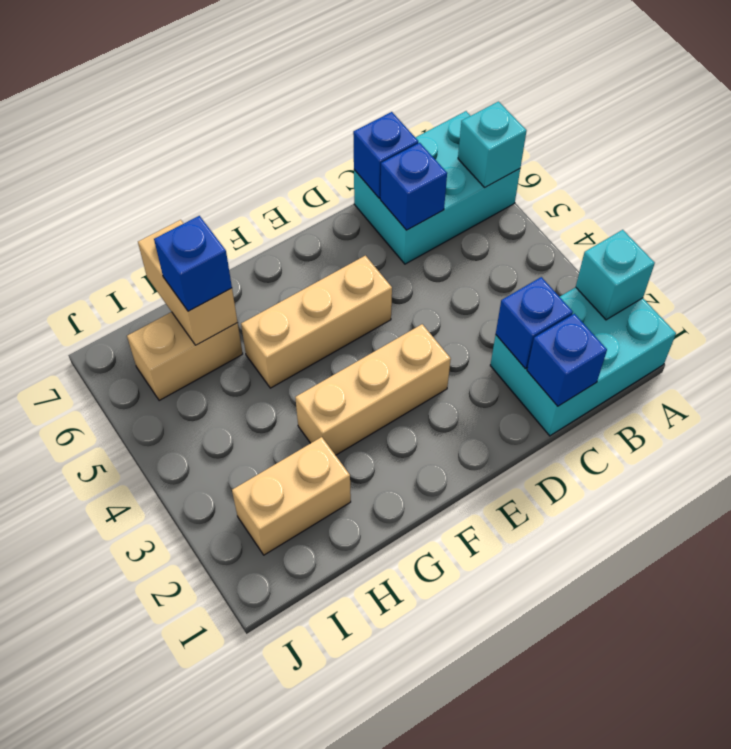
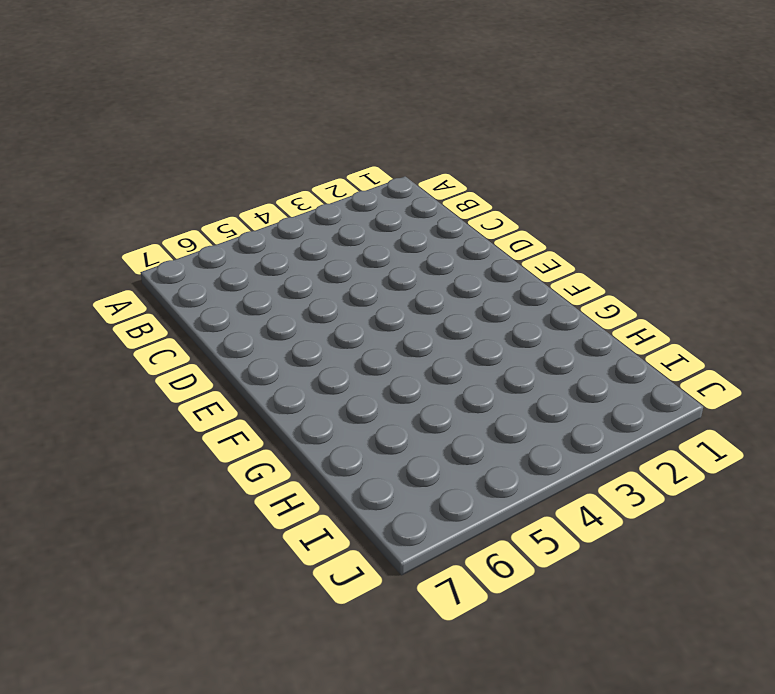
none -> cyan brick A1:C2 level 1
none -> cyan brick A6:C7 level 1
none -> tan brick E3:G3 level 1

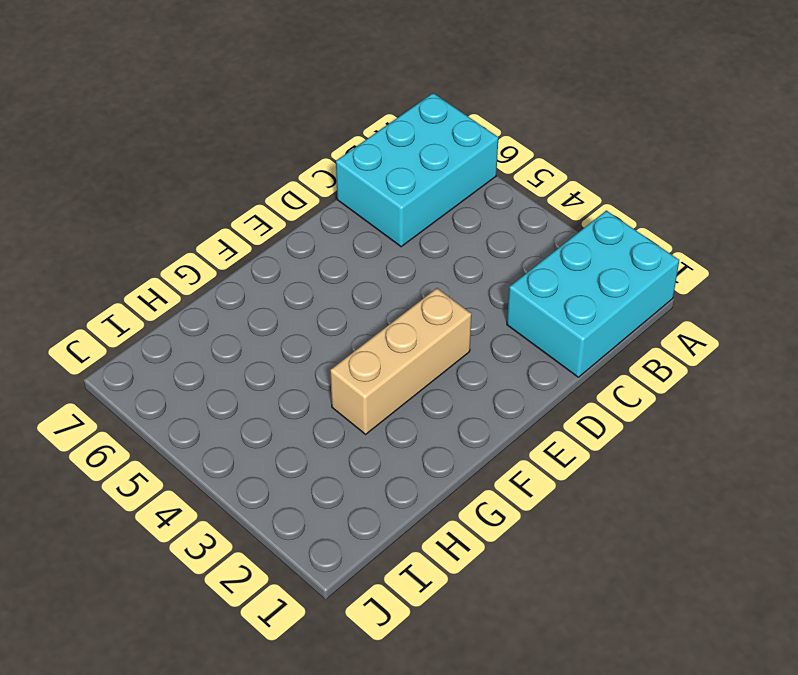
none -> tan brick E5:G5 level 1
none -> tan brick H2:I2 level 1
none -> tan brick H6:I6 level 1

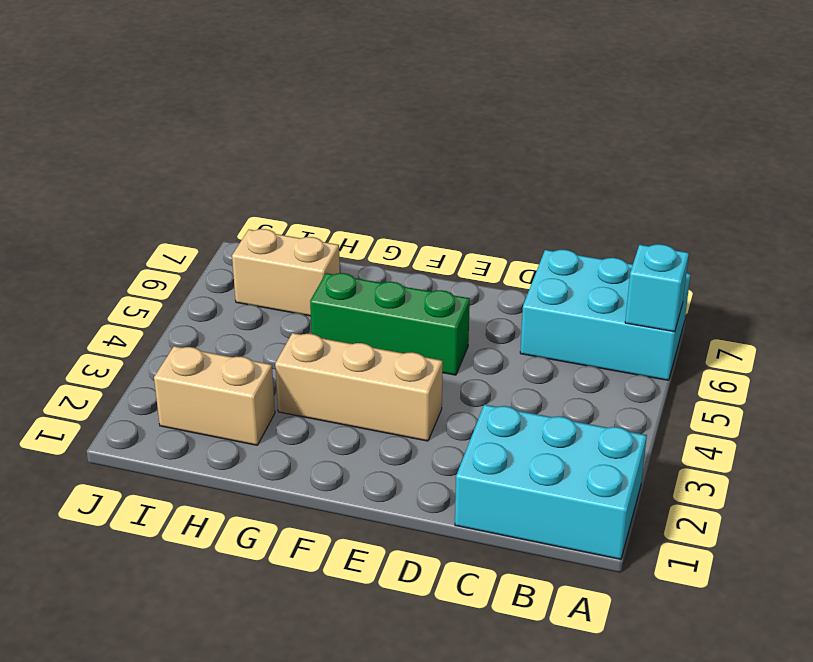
green brick E5:G5 level 1 -> tan brick E5:G5 level 1
none -> cyan brick A2 level 2
none -> blue brick C1 level 2
none -> blue brick C2 level 2

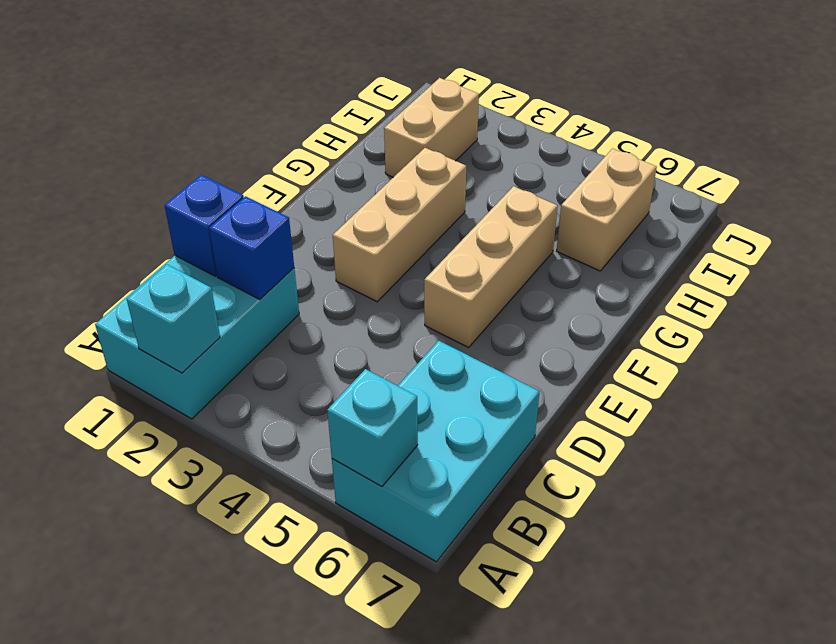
none -> blue brick C6 level 2
none -> blue brick C7 level 2
none -> tan brick H6:H7 level 2

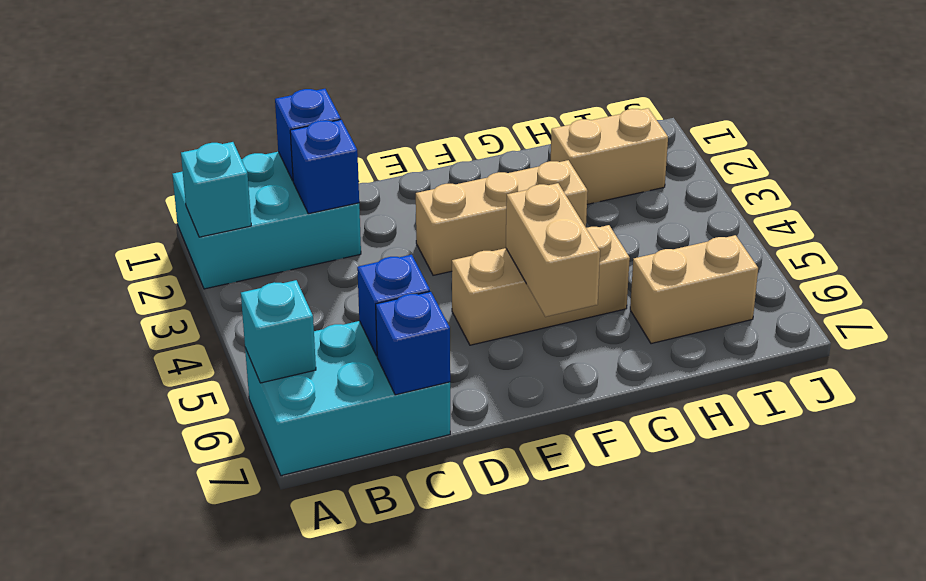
tan brick F5:F6 level 2 -> tan brick H6:H7 level 2
none -> blue brick H6 level 3

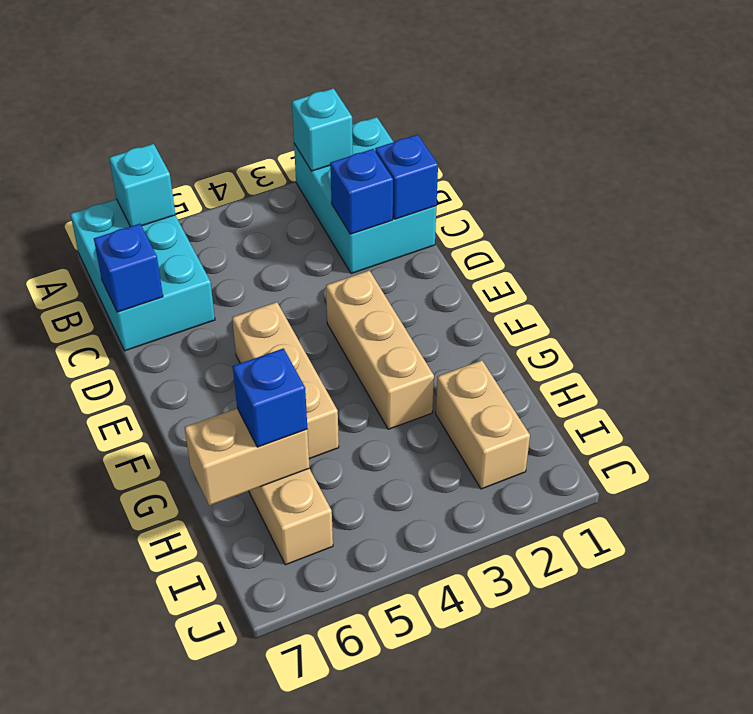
none -> blue brick C6 level 2

